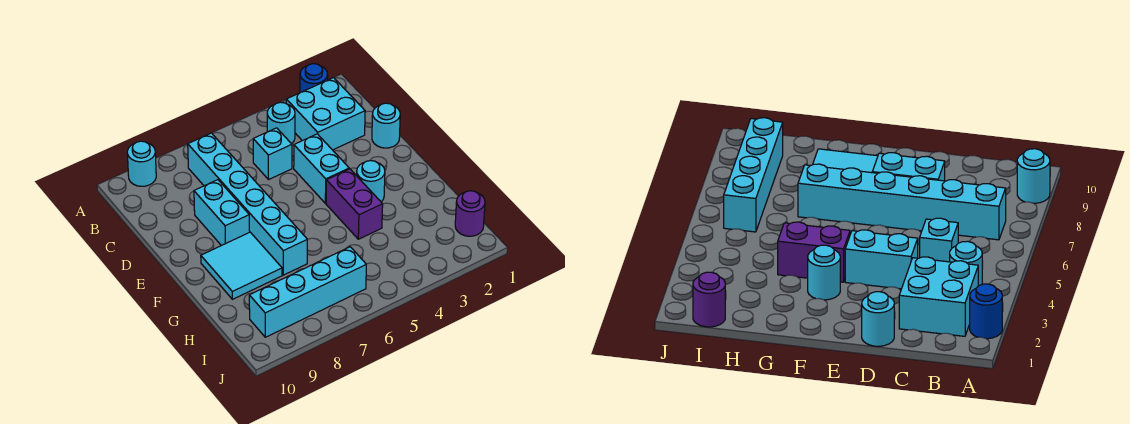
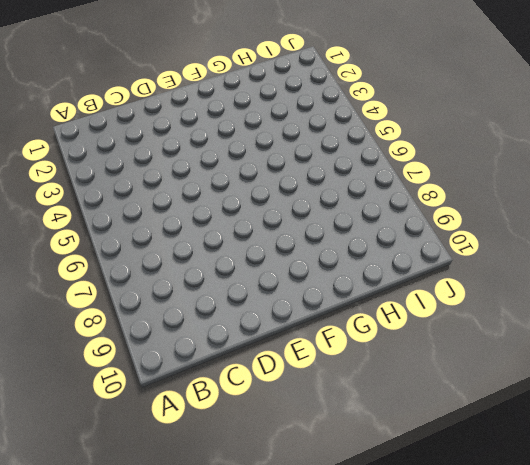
none -> blue round brick A2 level 1
none -> cyan round brick A9 level 1
none -> cyan brick B2:C3 level 1

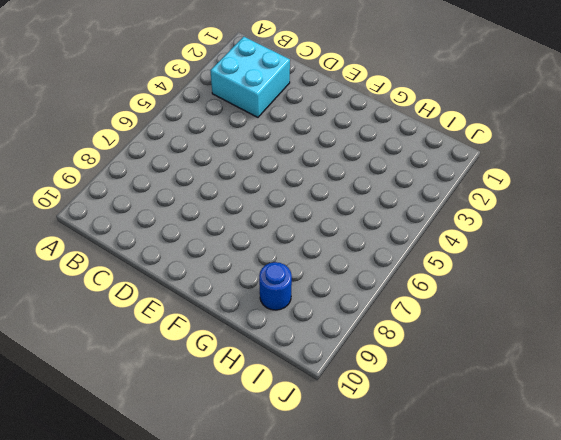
blue round brick H9 level 1 -> blue round brick A2 level 1
none -> cyan round brick A9 level 1
none -> cyan round brick B4 level 1
none -> cyan brick B7:G7 level 1

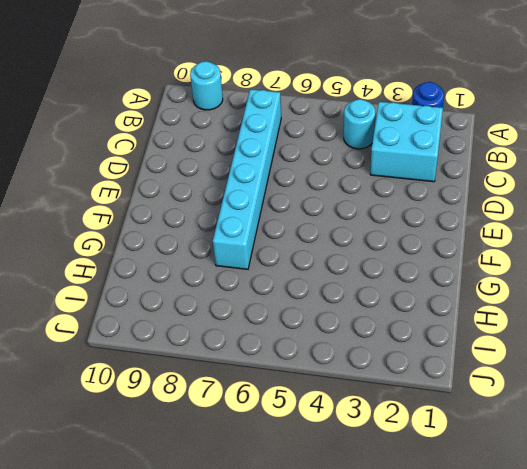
none -> cyan brick C5 level 1
none -> cyan round brick D1 level 1
none -> cyan brick D4:E4 level 1

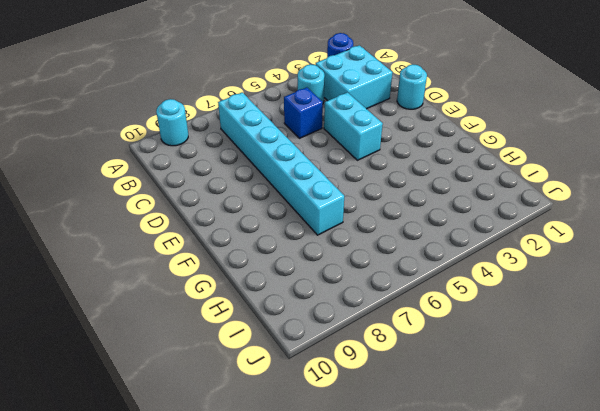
blue brick C5 level 1 -> cyan brick C5 level 1
none -> cyan brick D8:E8 level 1
none -> cyan round brick F3 level 1
none -> purple brick F4:G4 level 1

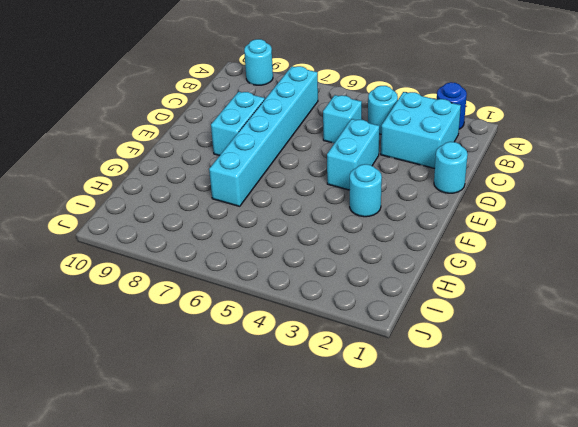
none -> purple brick F4:G4 level 1
none -> cyan tile F8:G9 level 1
none -> purple round brick I1 level 1

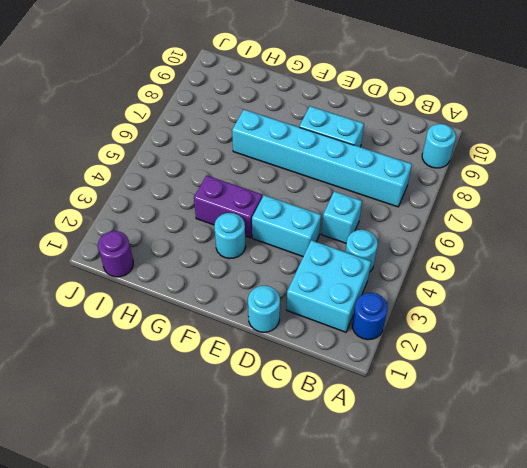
none -> cyan tile F8:G9 level 1
none -> cyan brick I6:I9 level 1

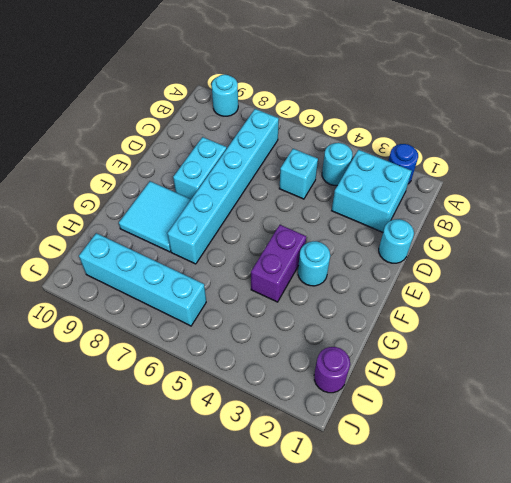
none -> cyan brick D4:E4 level 1

